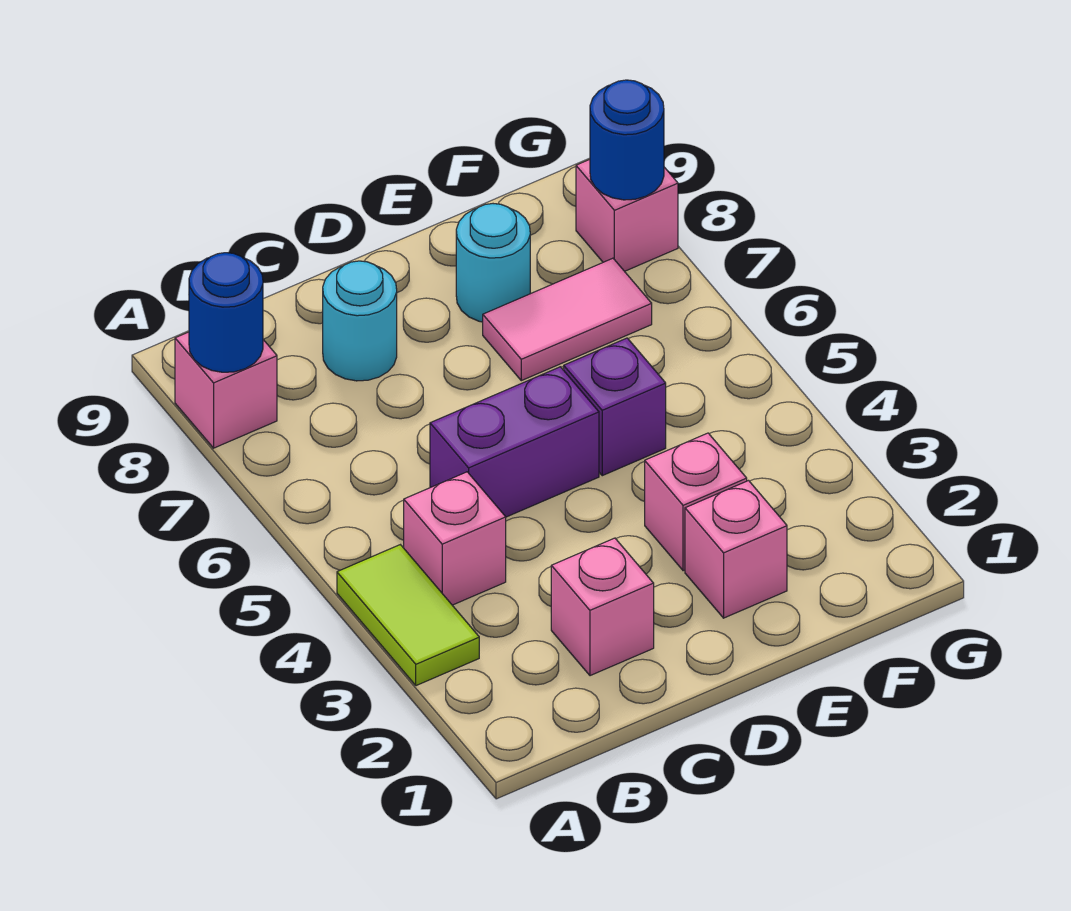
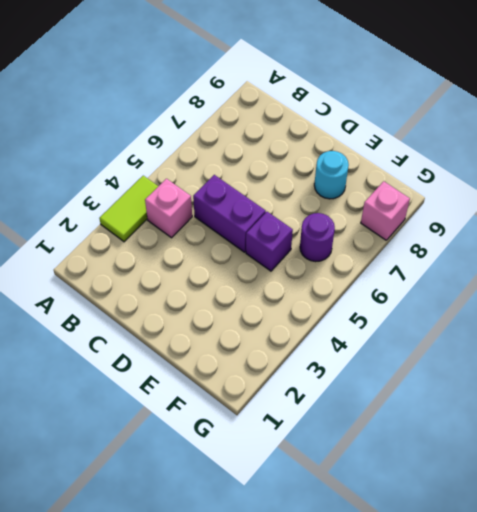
purple round brick F6 level 1 -> none
none -> pink brick A8 level 1
none -> pink brick C2 level 1
none -> cyan round brick C8 level 1

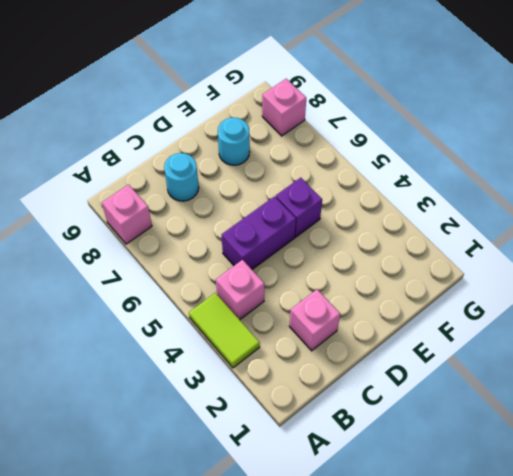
none -> pink brick E2 level 1
none -> pink brick E3 level 1
none -> pink tile E7:F7 level 1

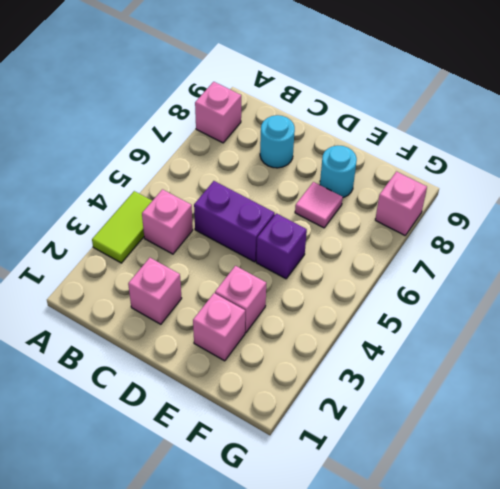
pink tile E7 level 1 -> pink tile E7:F7 level 1
none -> blue round brick A8 level 2
none -> blue round brick G8 level 2

